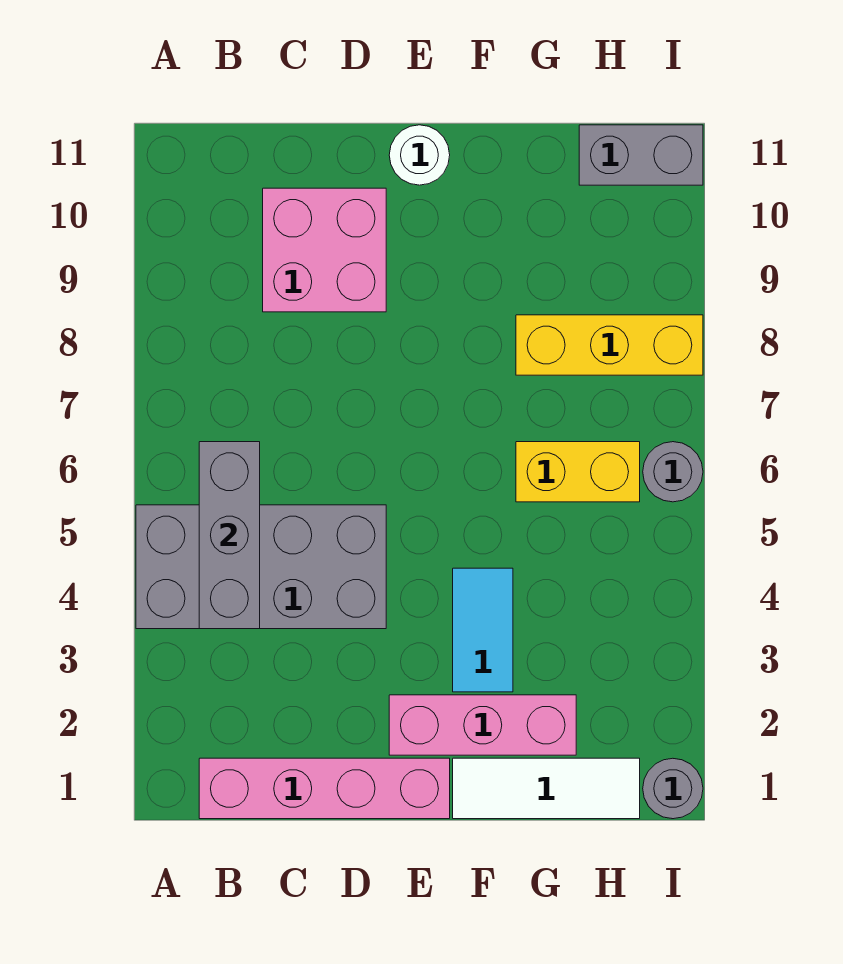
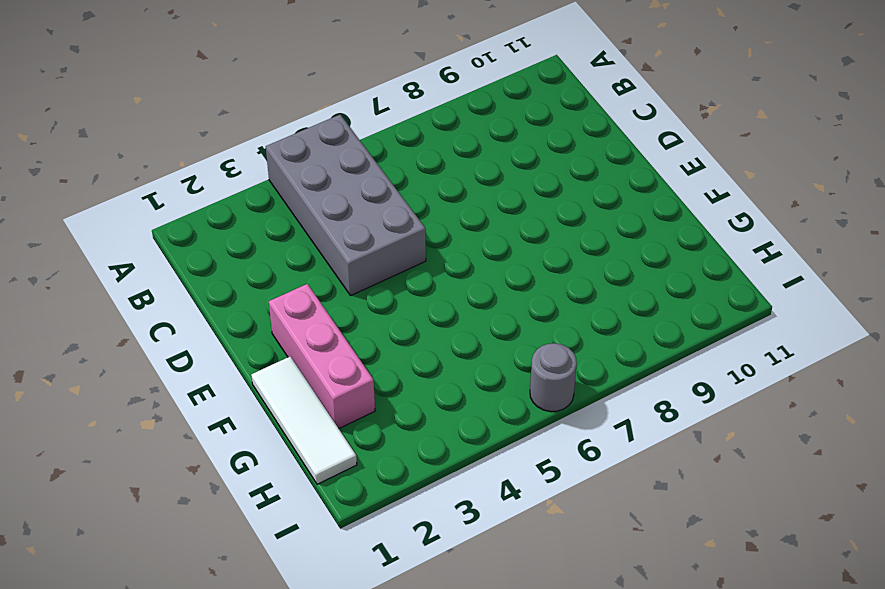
none -> pink brick B1:E1 level 1
none -> pink brick C9:D10 level 1
none -> white round brick E11 level 1

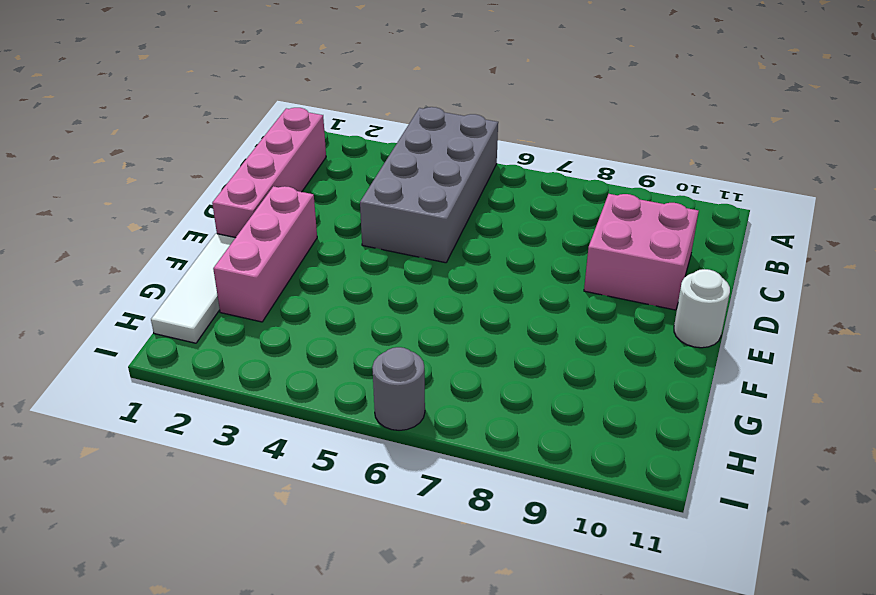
none -> cyan tile F3:F4 level 1
none -> yellow brick G6:H6 level 1
none -> yellow brick G8:I8 level 1

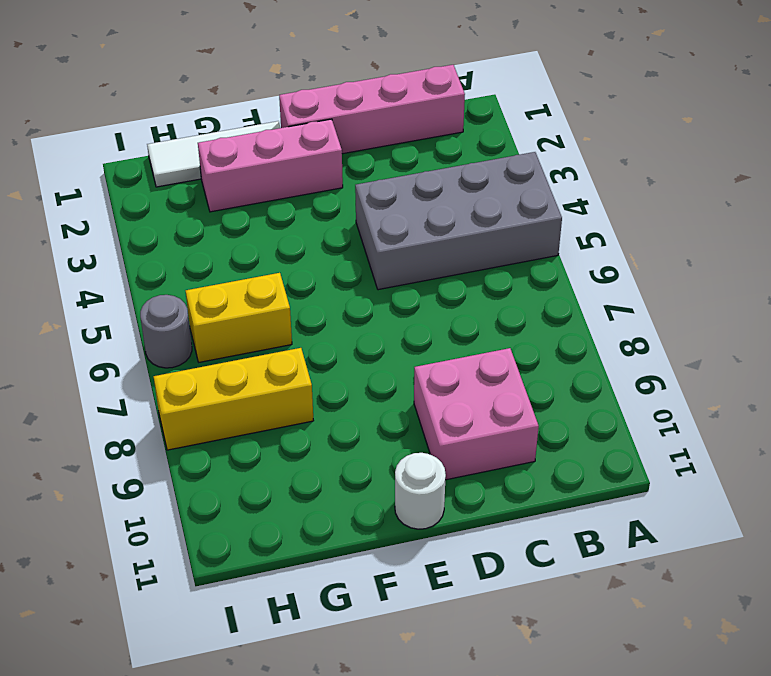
none -> cyan tile F3:F4 level 1
none -> grey brick H11:I11 level 1
none -> grey round brick I1 level 1

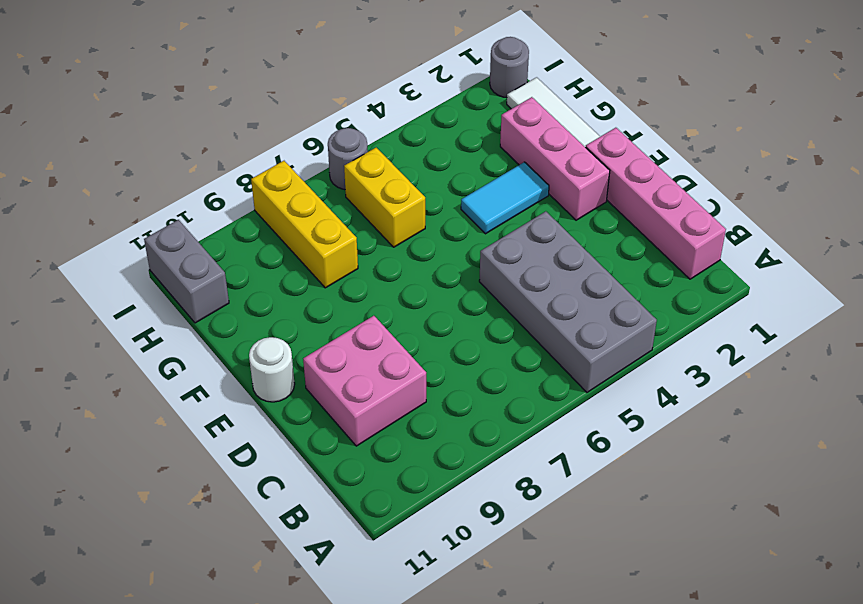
none -> grey brick B4:B6 level 2

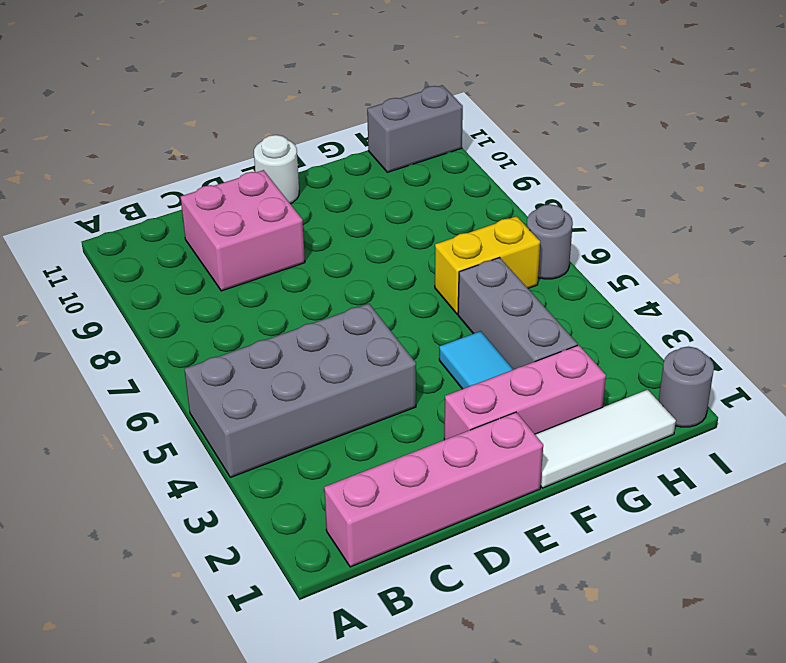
grey brick G3:G5 level 1 -> grey brick B4:B6 level 2
none -> yellow brick G8:I8 level 1

